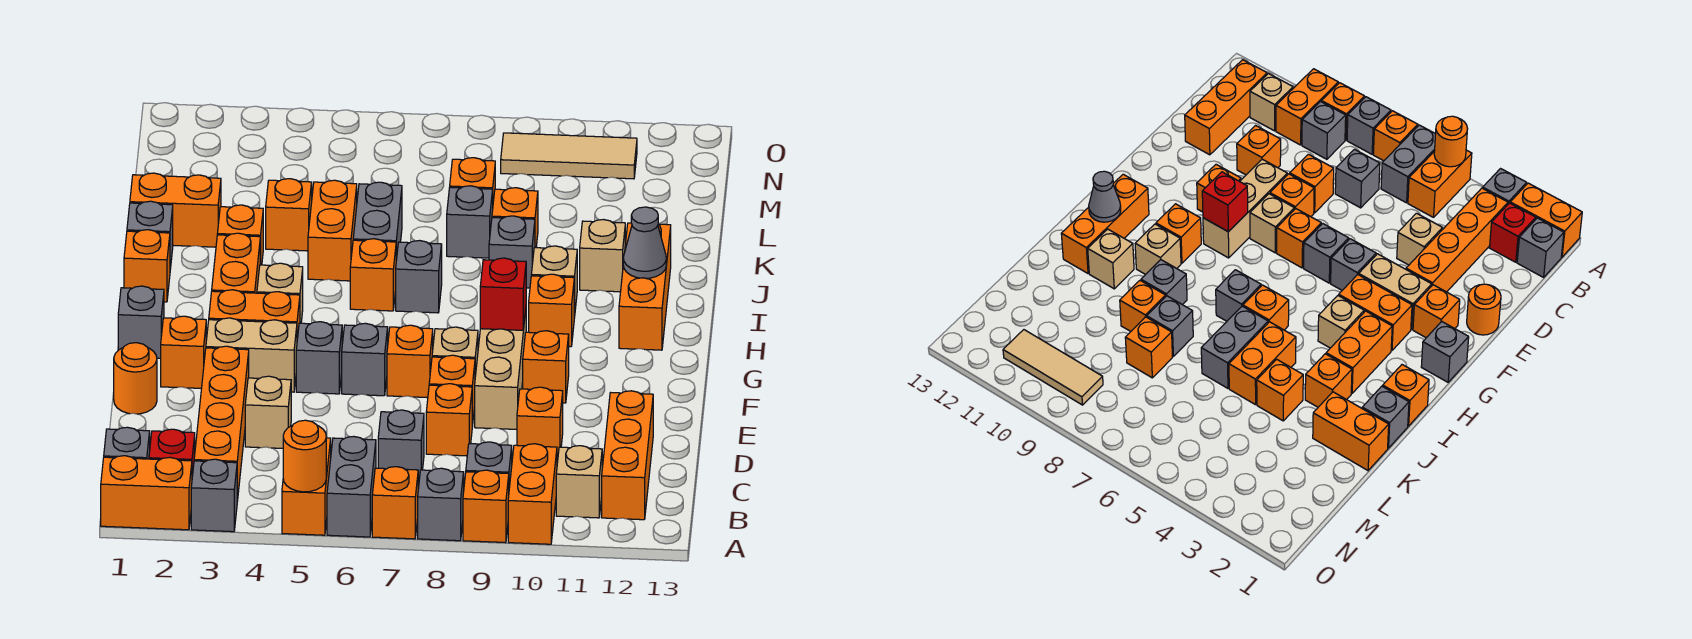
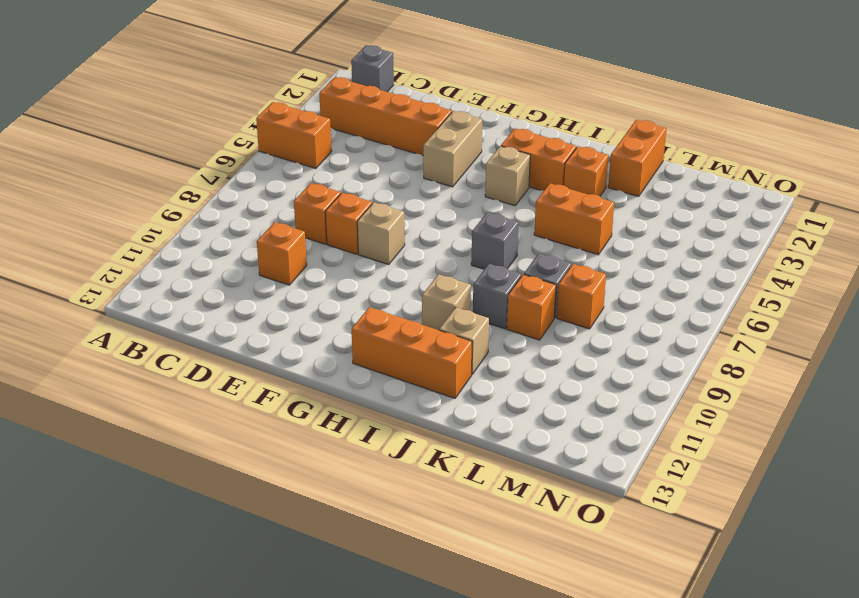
none -> orange brick A1:A2 level 1
none -> grey brick A3 level 1
none -> grey brick A6:B6 level 1
none -> orange brick A7 level 1

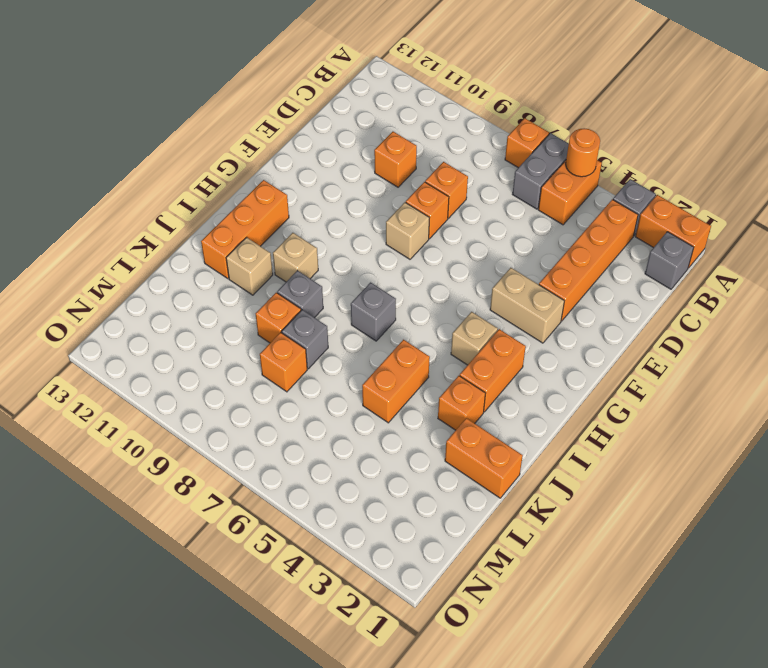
none -> grey brick A8 level 1
none -> orange brick A9 level 1
none -> orange brick A10:B10 level 1
none -> red brick B2 level 1

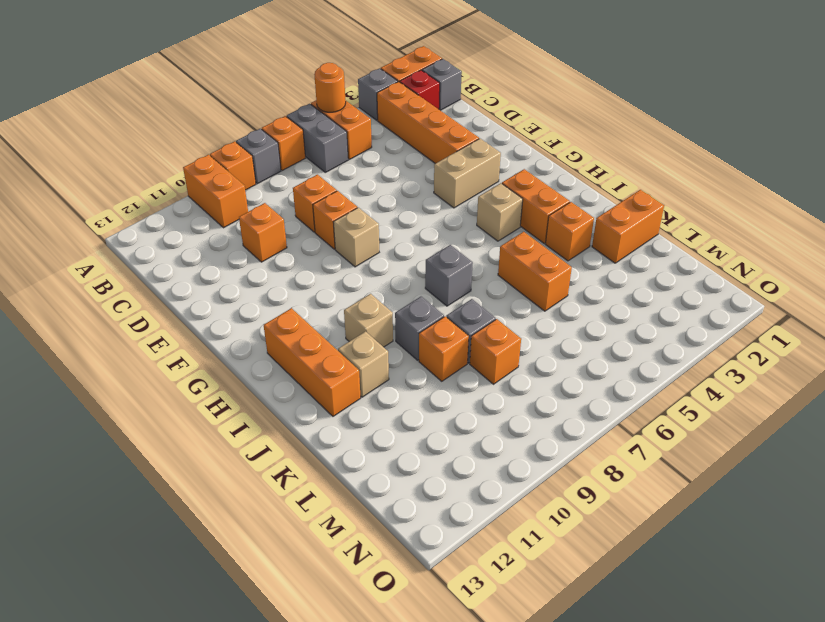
none -> grey brick B9 level 1
none -> tan brick B11 level 1
none -> orange brick B12:D12 level 1
none -> grey brick C7 level 1

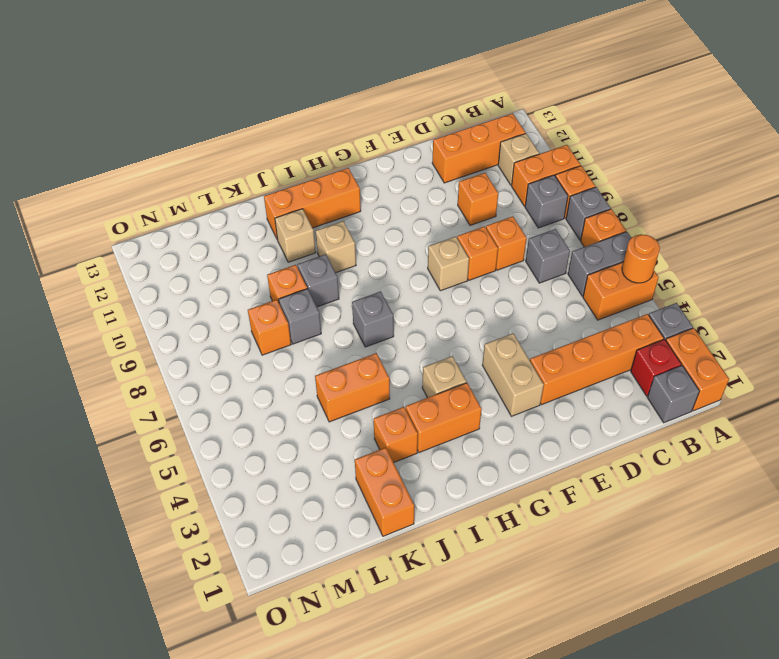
none -> tan brick D4 level 1
none -> orange round brick E1 level 1
none -> tan brick E9:G9 level 1
none -> orange brick F2 level 1

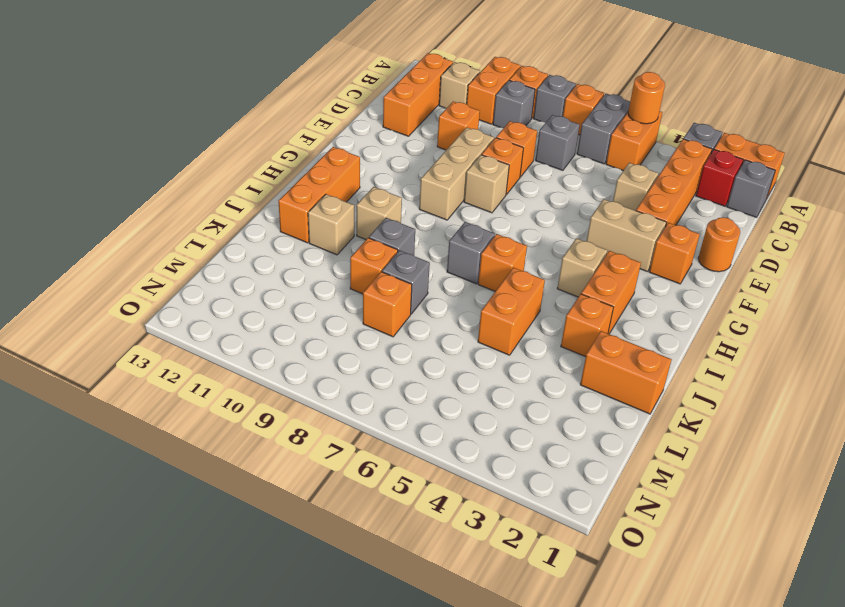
none -> grey brick F5 level 1
none -> grey brick F6 level 1
none -> orange brick F7 level 1
none -> orange brick F10 level 1

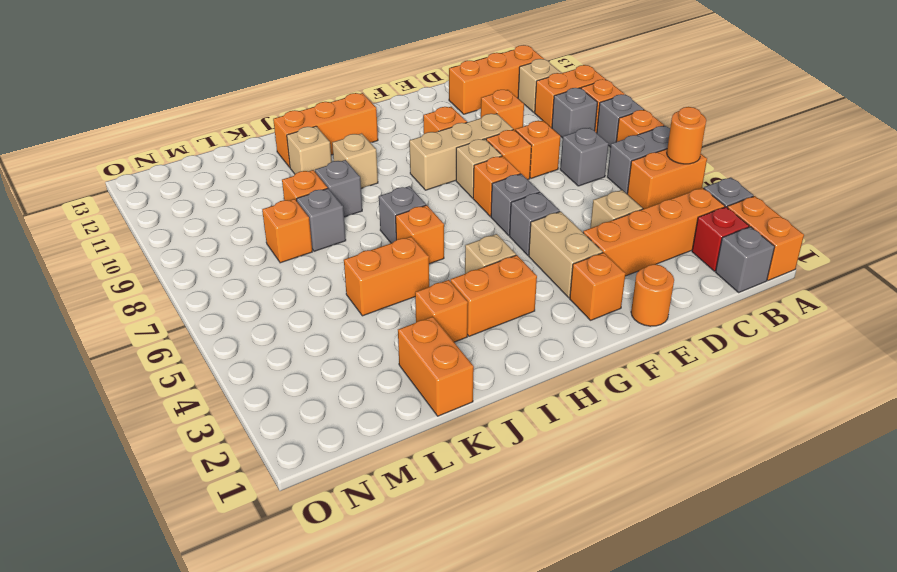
none -> grey brick G1 level 1
none -> orange brick G3:G4 level 1
none -> orange brick H10 level 1
none -> orange brick I1 level 1

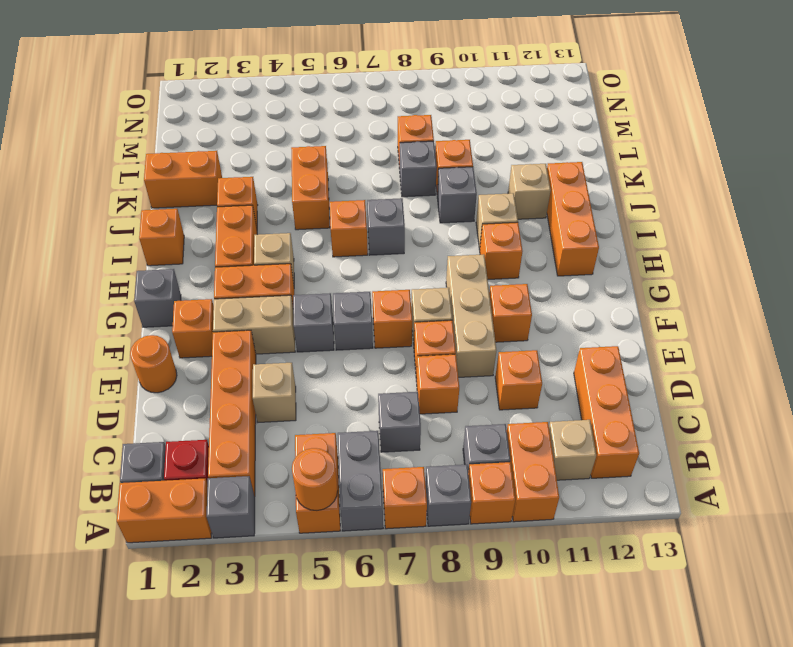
none -> grey brick J1 level 1
none -> grey brick J6:K6 level 1
none -> orange brick K4 level 1
none -> tan tile N9:N11 level 1

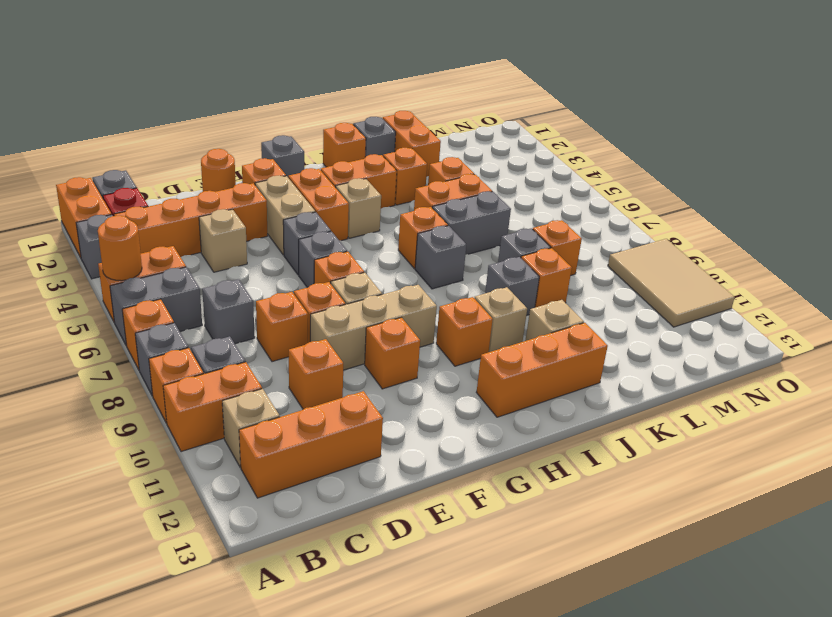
tan tile N9:O11 level 1 -> tan tile N9:N11 level 1
none -> red brick G9 level 2
none -> grey cone I12 level 2

